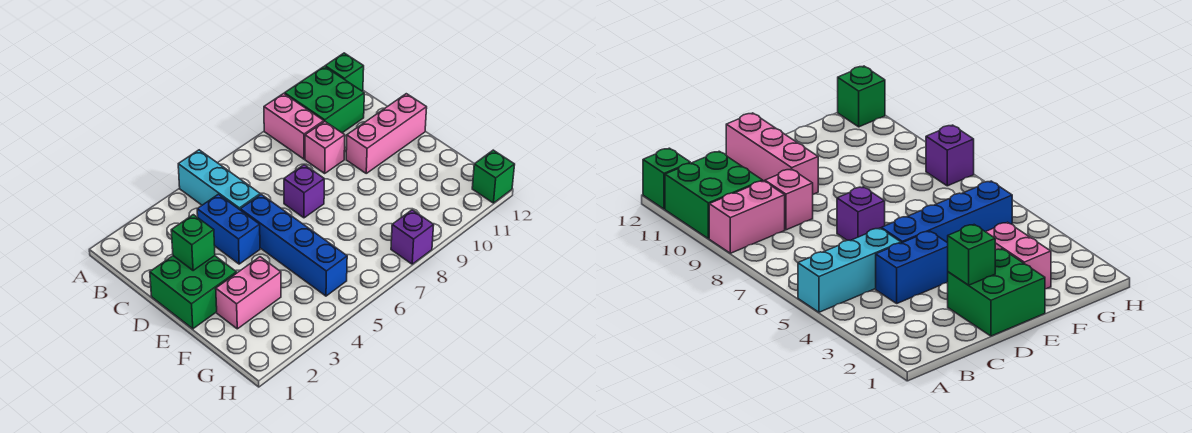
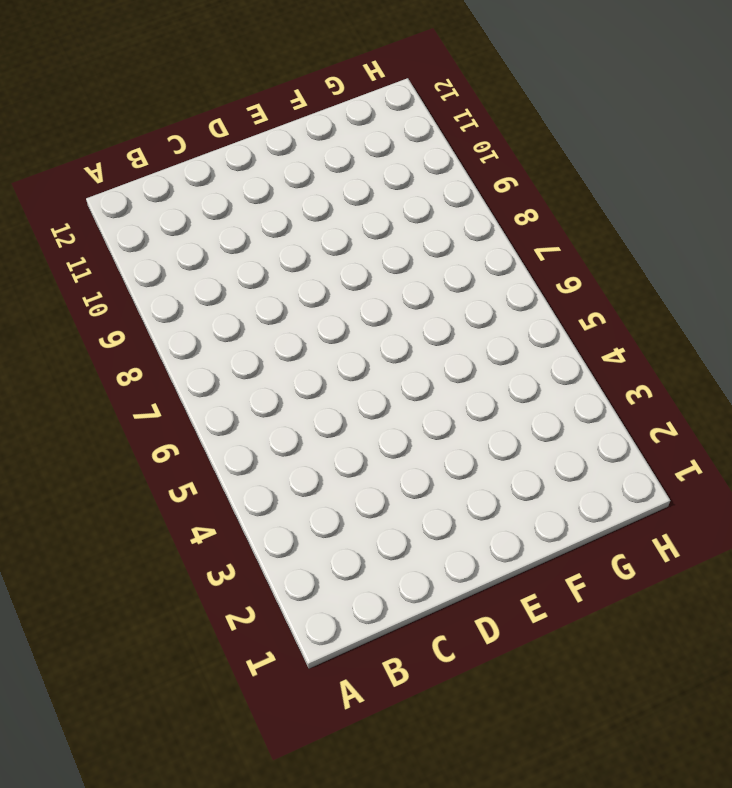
none -> cyan brick A5:C5 level 1
none -> pink brick A9:B9 level 1
none -> green brick A10:B11 level 1

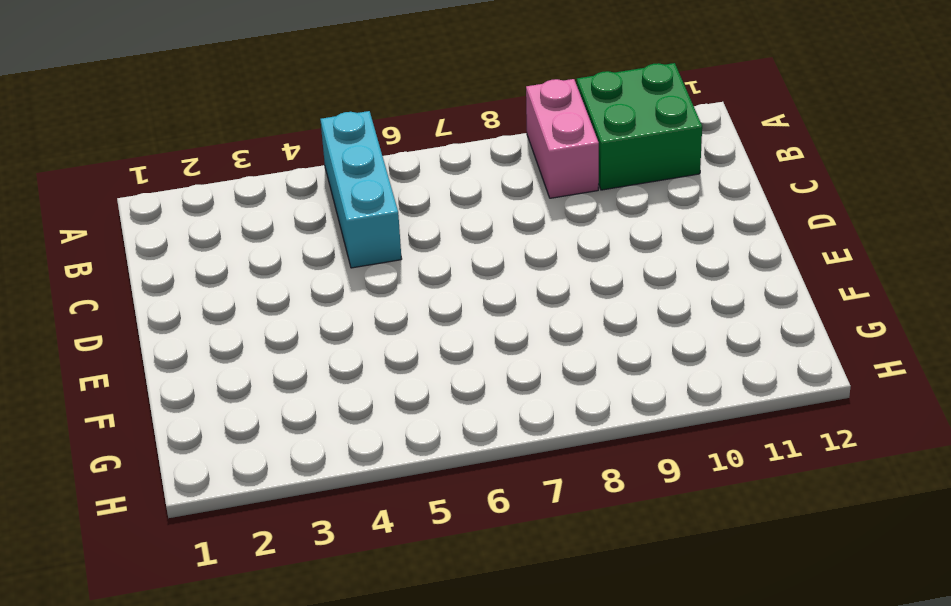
none -> green brick A12 level 1
none -> blue brick C4:D4 level 1
none -> pink brick C9 level 1

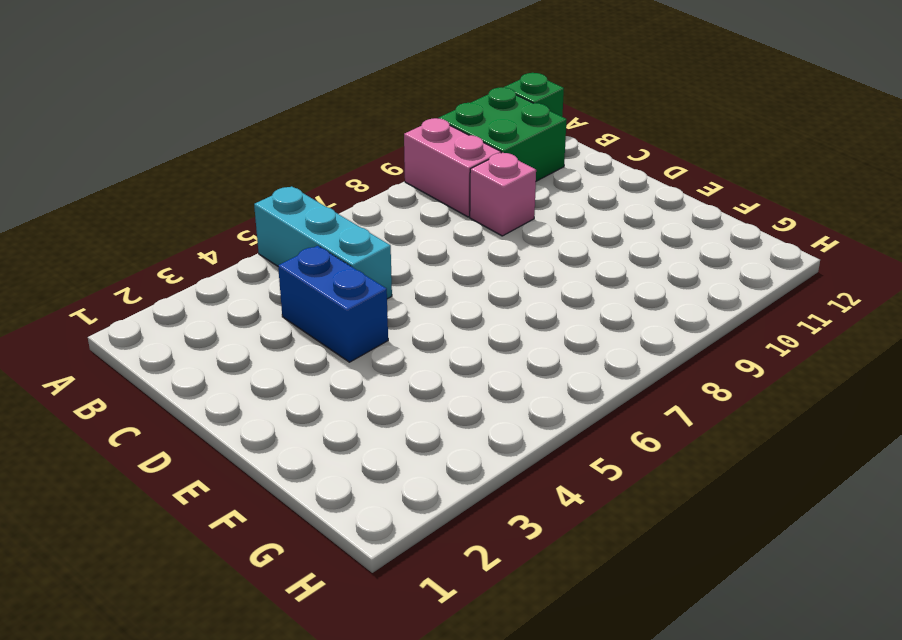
none -> green brick D1:E2 level 1
none -> blue brick D5:G5 level 1
none -> purple brick D7 level 1

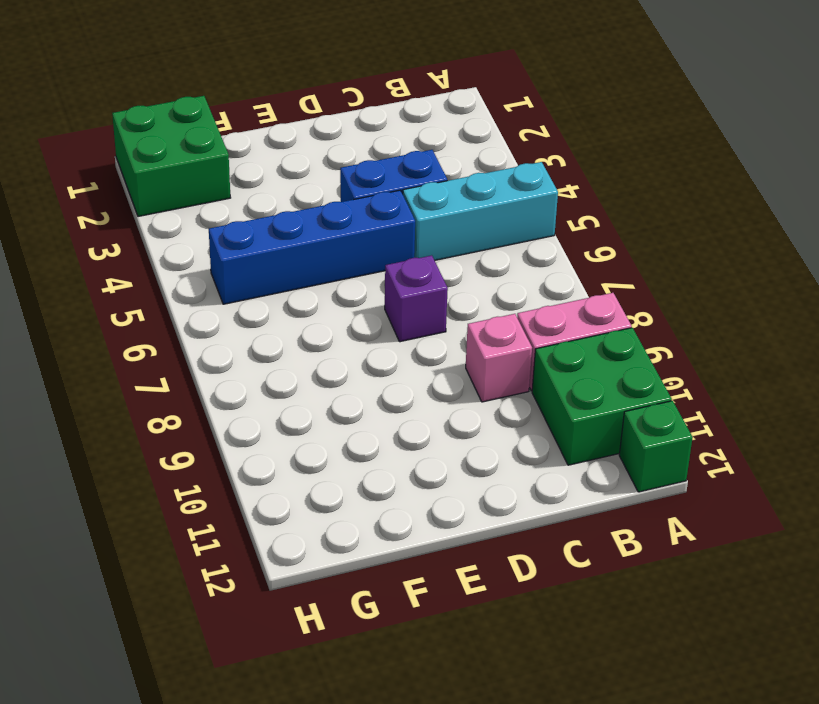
green brick G1:H2 level 1 -> green brick D1:E2 level 1
none -> pink brick D10:D12 level 1
none -> pink brick F2:F3 level 1
none -> purple brick H8 level 1

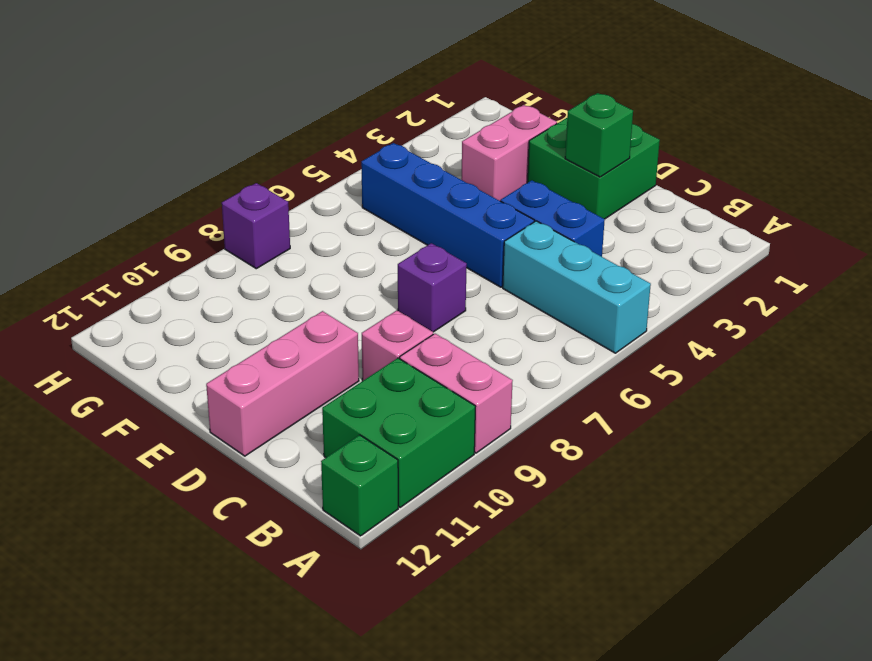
none -> green brick H12 level 1

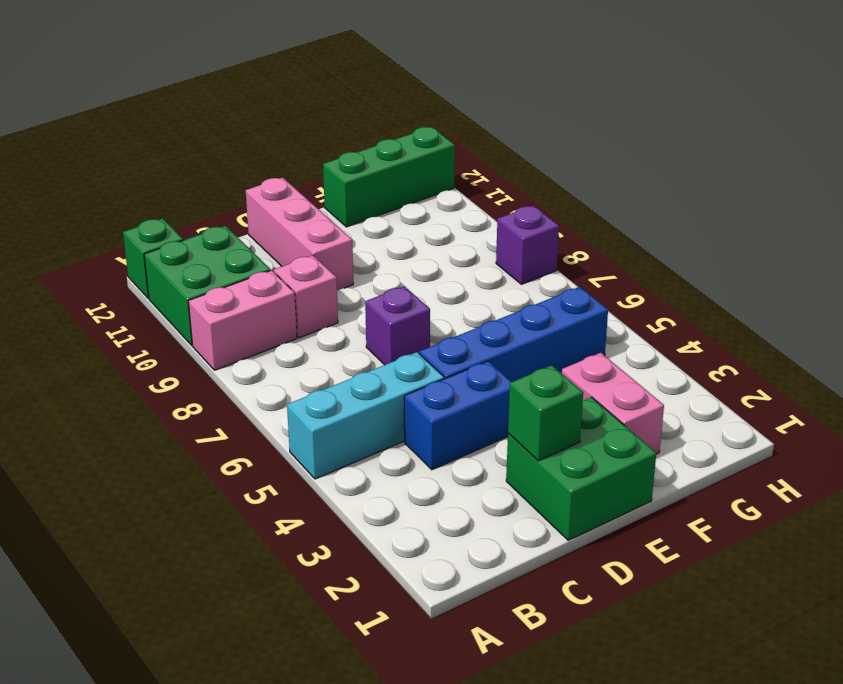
green brick F12:H12 level 1 -> green brick H12 level 1

